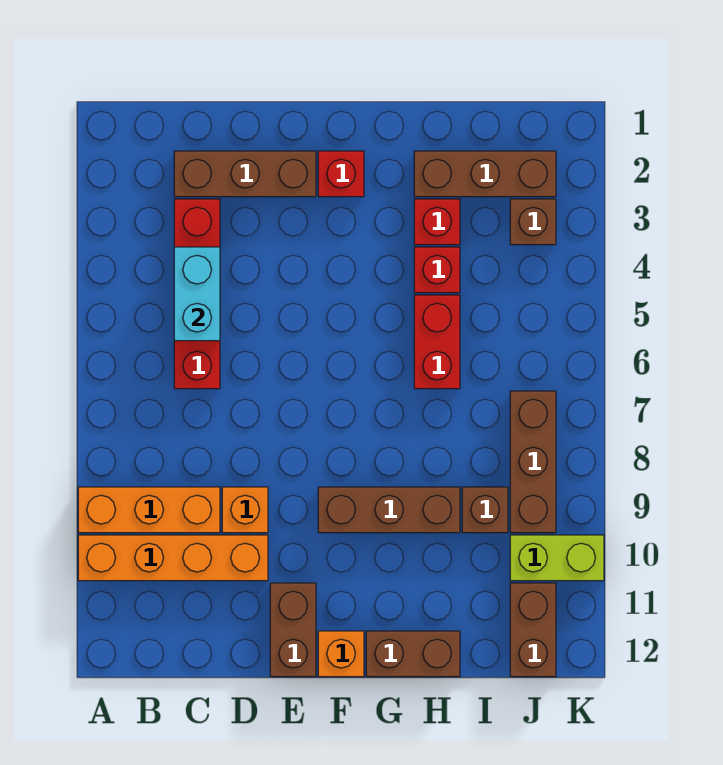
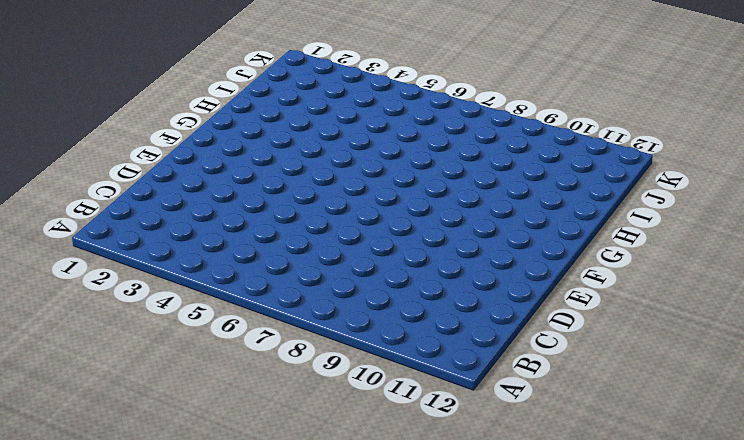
none -> orange brick A9:C9 level 1
none -> orange brick A10:D10 level 1
none -> brown brick C2:E2 level 1

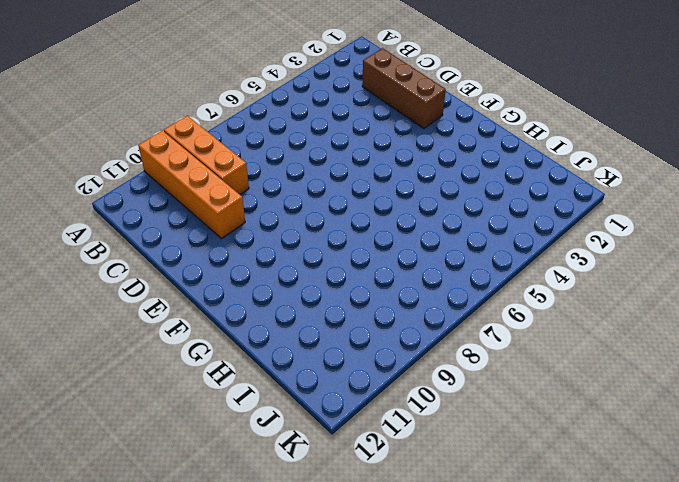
none -> red brick C3:C6 level 1
none -> orange brick D9 level 1
none -> brown brick E11:E12 level 1

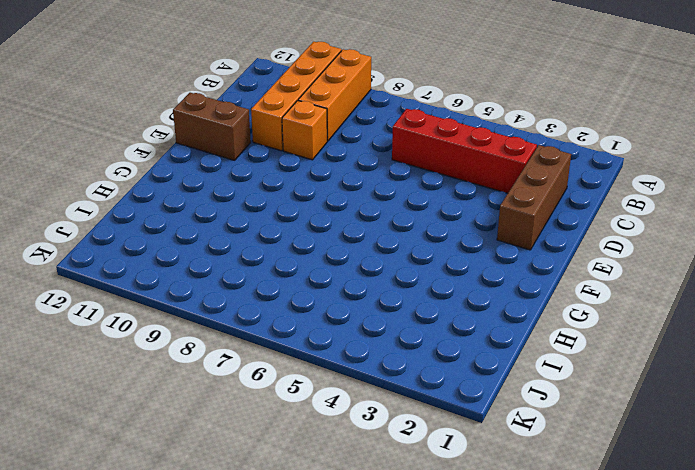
none -> red brick F2 level 1
none -> brown brick F9:H9 level 1
none -> orange brick F12 level 1

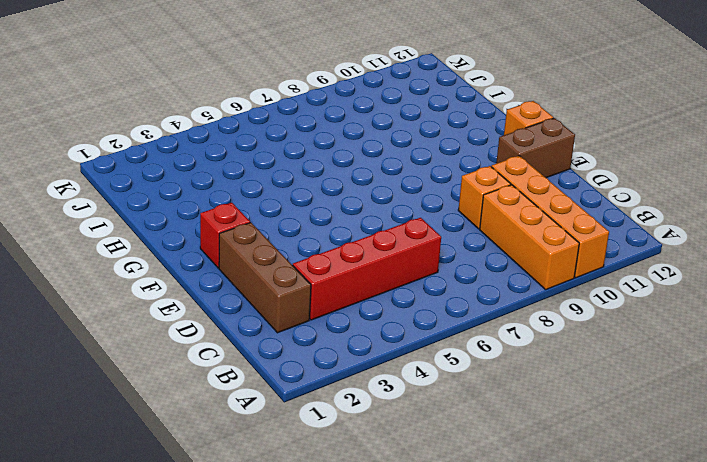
none -> brown brick F9:H9 level 1
none -> brown brick G12:H12 level 1
none -> brown brick H2:J2 level 1

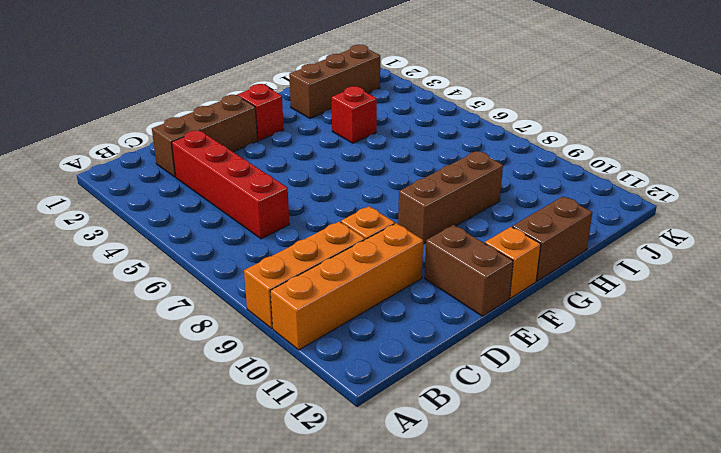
none -> red brick H3 level 1
none -> red brick H5:H6 level 1
none -> brown brick I9 level 1

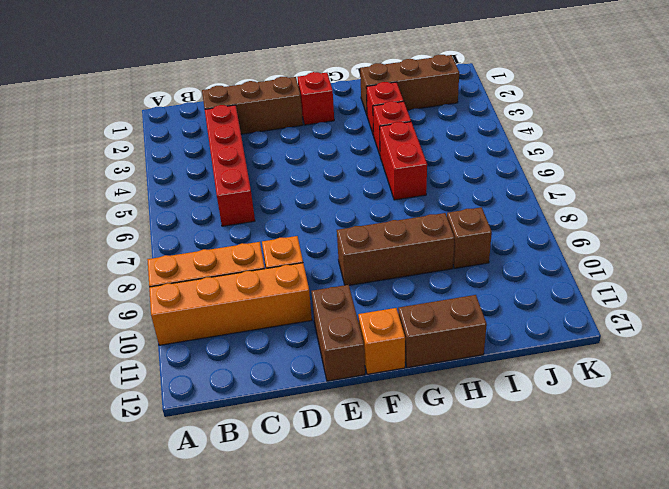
none -> brown brick J3 level 1
none -> brown brick J7:J9 level 1
none -> lime brick J10:K10 level 1

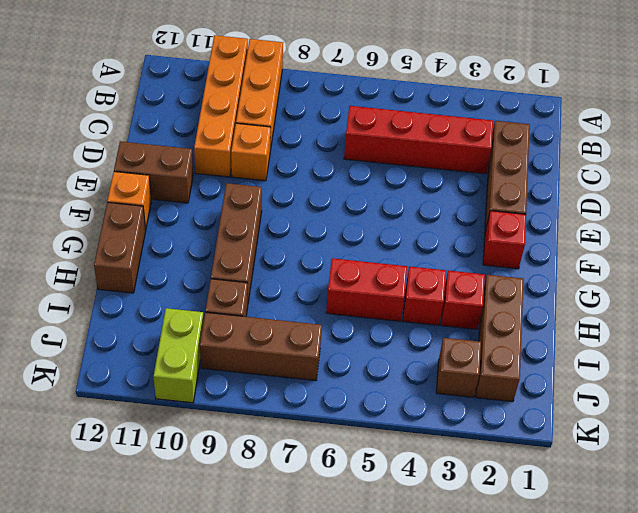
none -> brown brick J11:J12 level 1
none -> cyan brick C4:C5 level 2

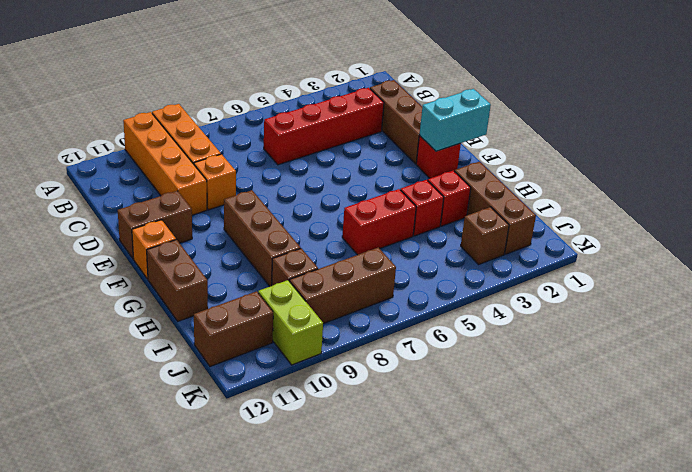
cyan brick F1:F2 level 2 -> cyan brick C4:C5 level 2

